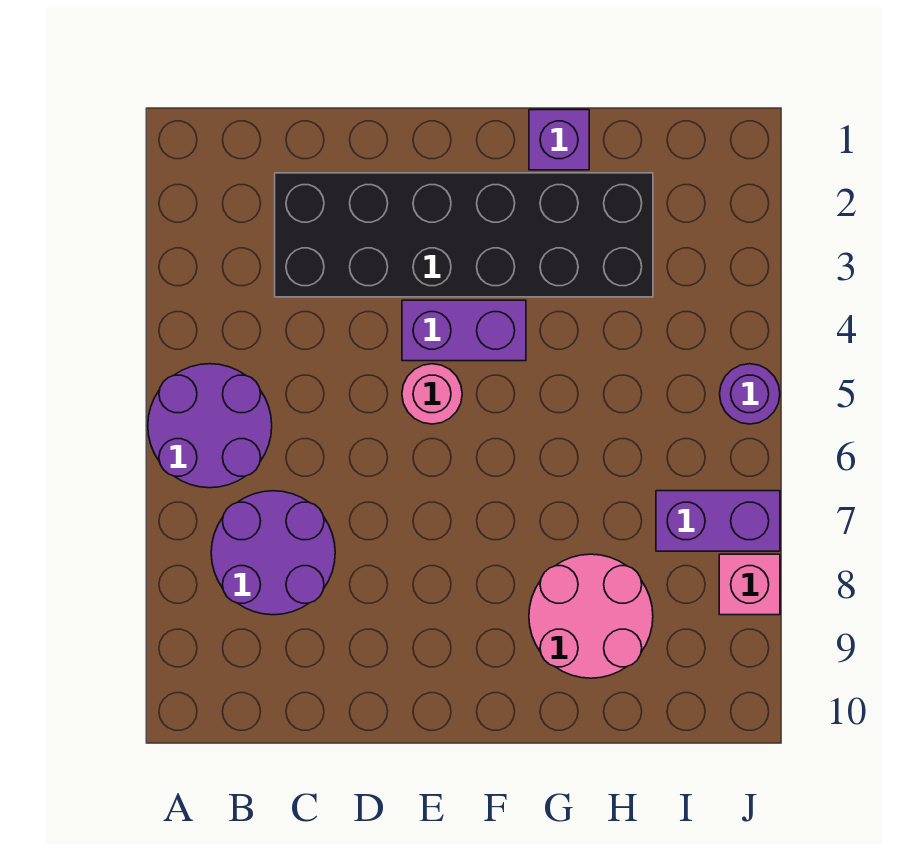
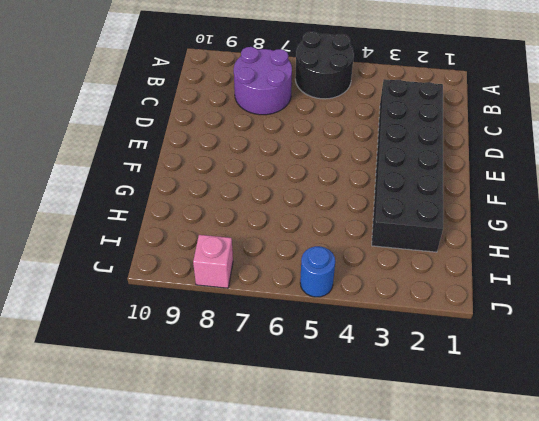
black round brick A5:B6 level 1 -> purple round brick A5:B6 level 1
blue round brick J5 level 1 -> purple round brick J5 level 1
none -> purple brick E4:F4 level 1
none -> pink round brick E5 level 1

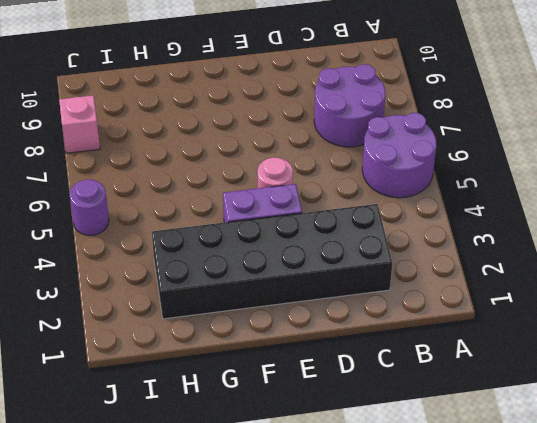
none -> purple brick G1 level 1
none -> pink round brick G8:H9 level 1

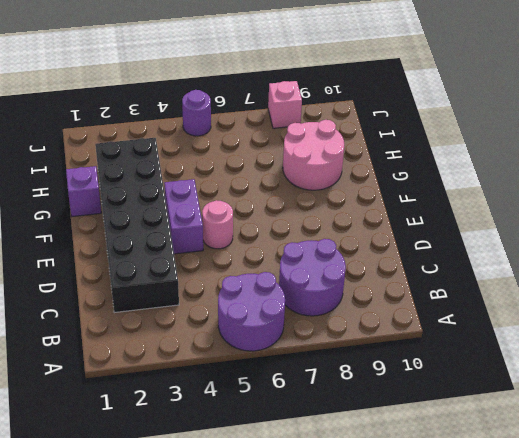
none -> purple brick I7:J7 level 1

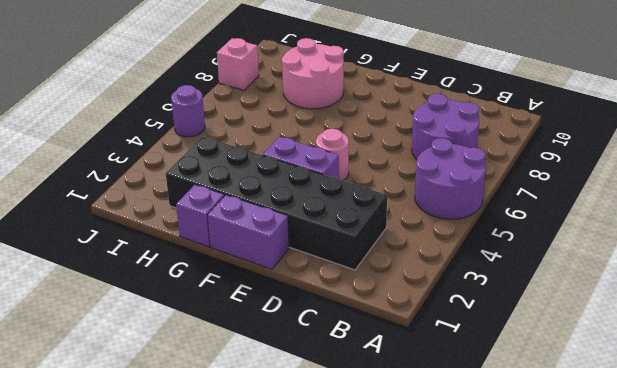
purple brick E1:F1 level 1 -> purple brick I7:J7 level 1

